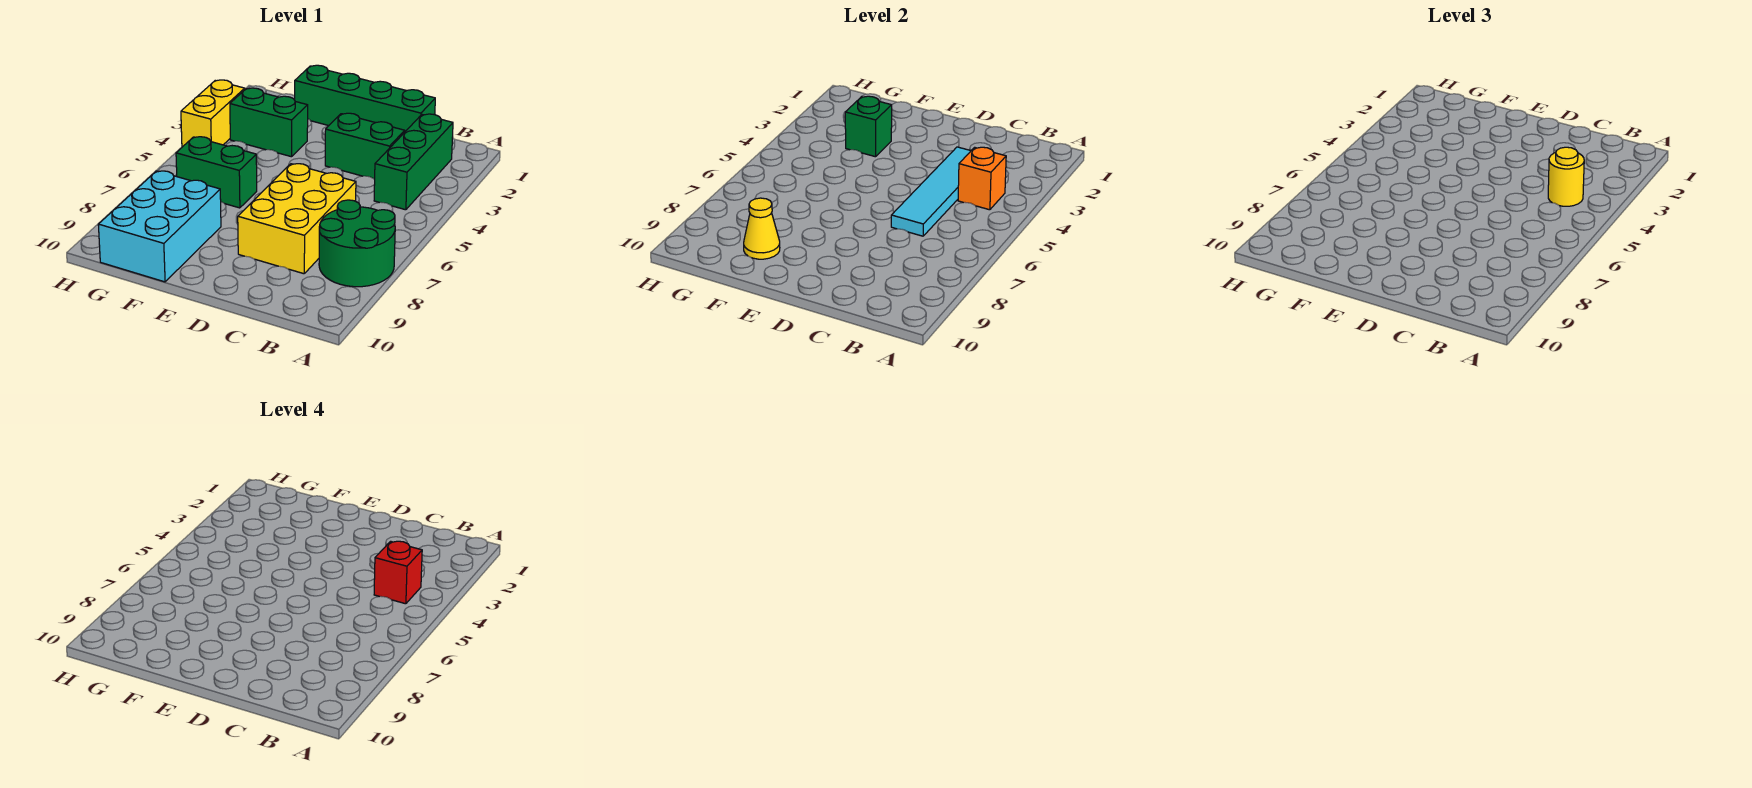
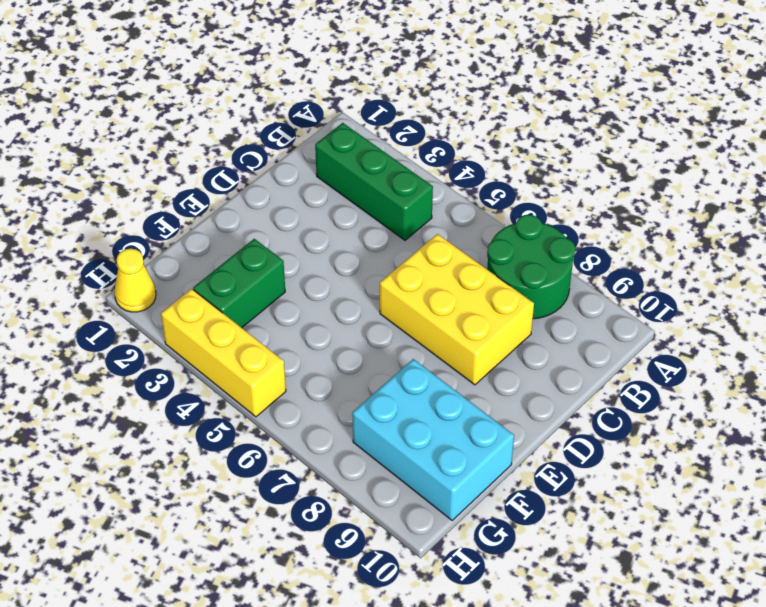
yellow cone H1 level 1 -> yellow cone F9 level 2
yellow brick H3:H5 level 1 -> yellow brick H3:H4 level 1
none -> green brick C1:F1 level 1
none -> green brick C3:D3 level 1
none -> green brick F6:G6 level 1

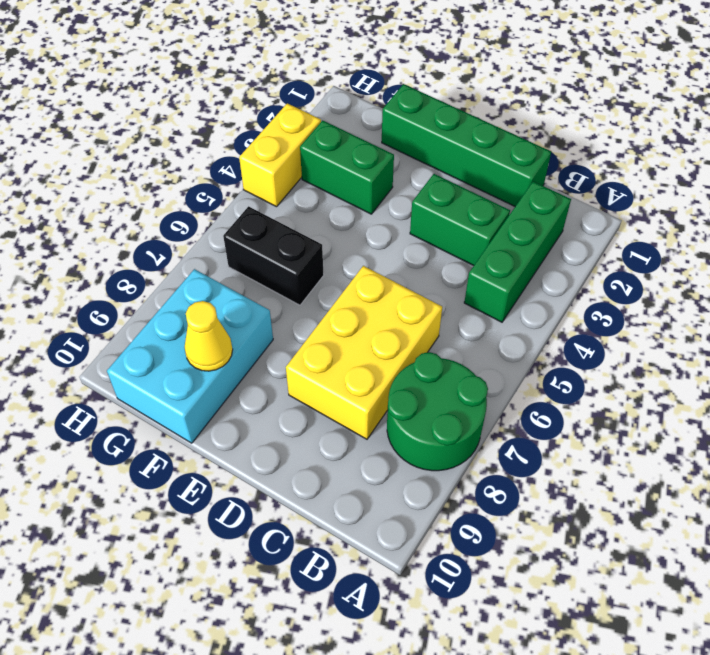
black brick F6:G6 level 1 -> green brick F6:G6 level 1
none -> orange brick B4 level 2
none -> cyan tile C3:C6 level 2
none -> green brick F3 level 2

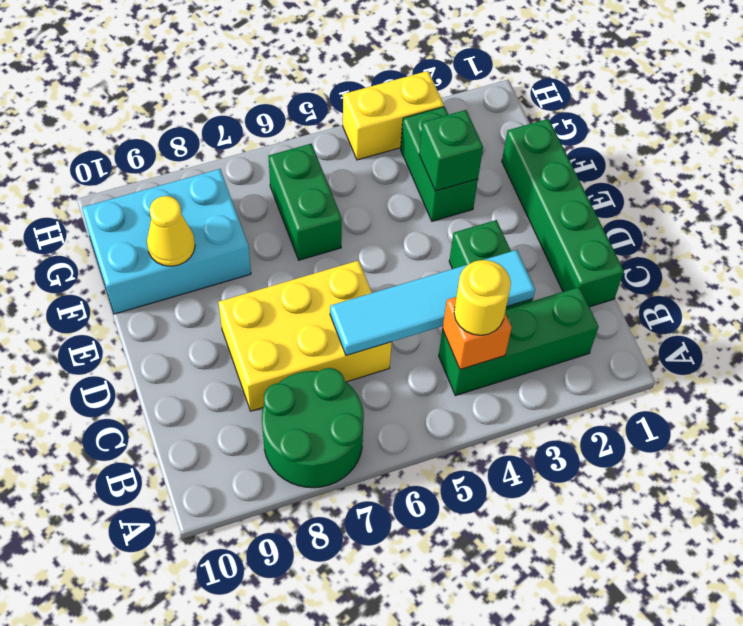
none -> red brick B4 level 4

